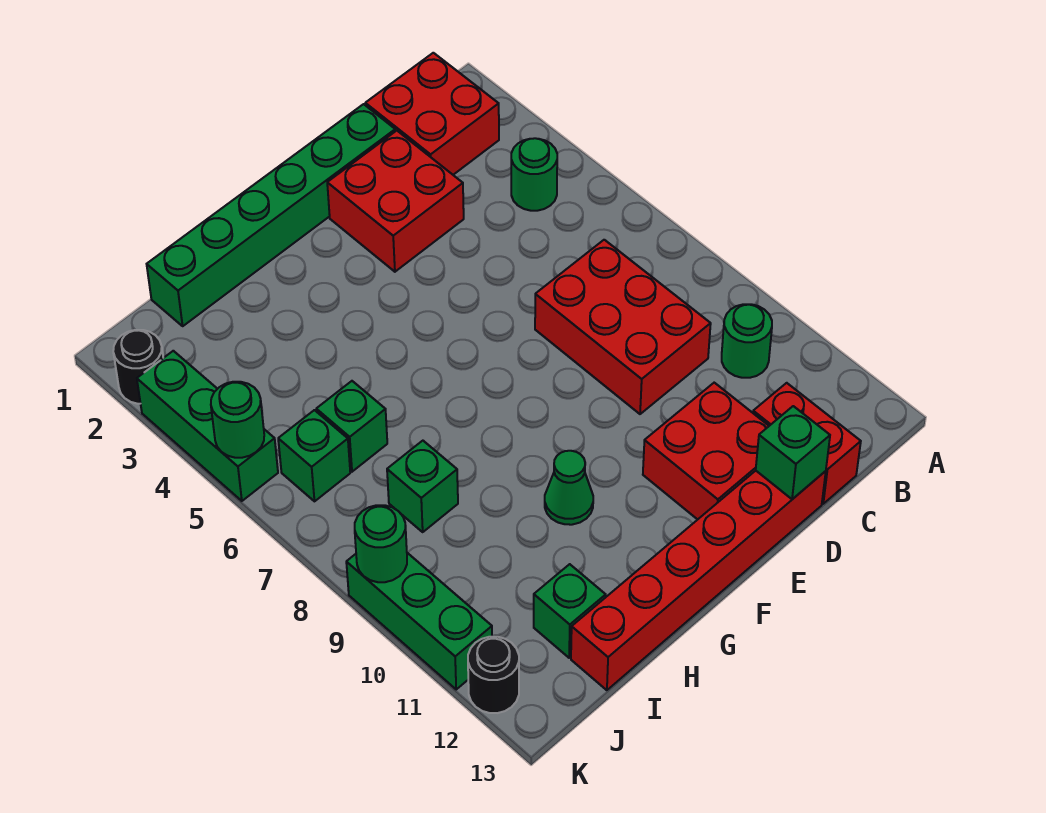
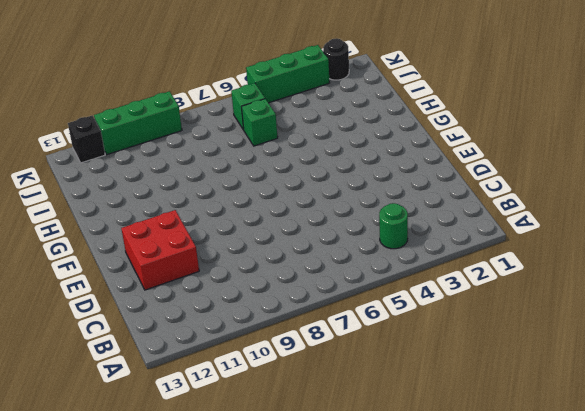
black brick K12 level 1 -> black round brick K12 level 1
none -> red brick B1:C2 level 1
none -> green round brick B10 level 1
none -> red brick C7:D9 level 1

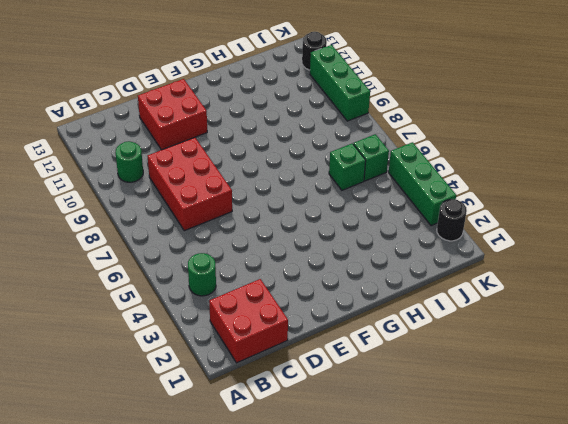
none -> red brick C12:C13 level 1
none -> green brick D1:I1 level 1
none -> red brick D2:E3 level 1

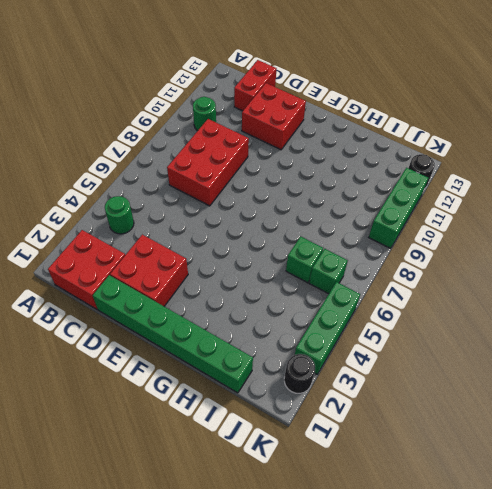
none -> red brick D13:I13 level 1
none -> green cone G10 level 1
none -> green brick I8 level 1

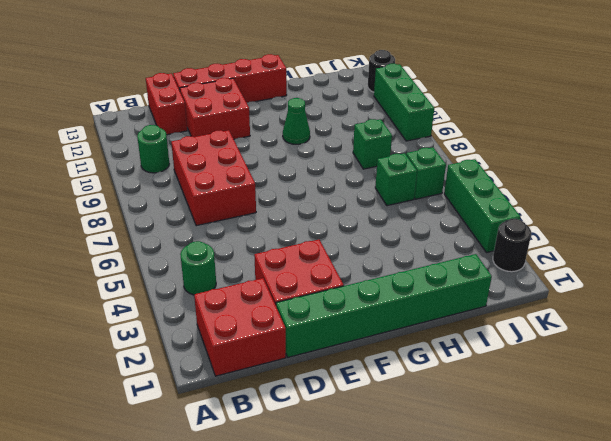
red brick D13:G13 level 1 -> red brick D13:I13 level 1
none -> green brick I12 level 1
none -> green brick D13 level 2
none -> green round brick K5 level 2

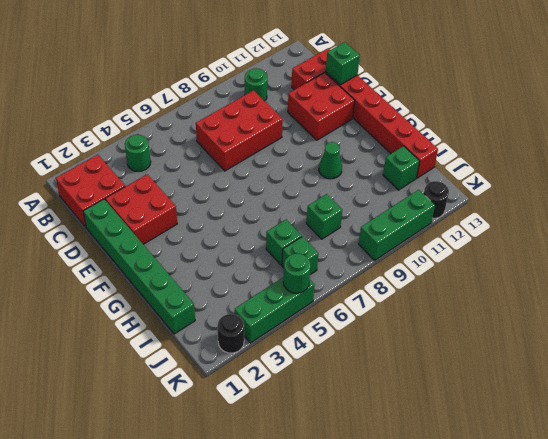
none -> green round brick K9 level 2

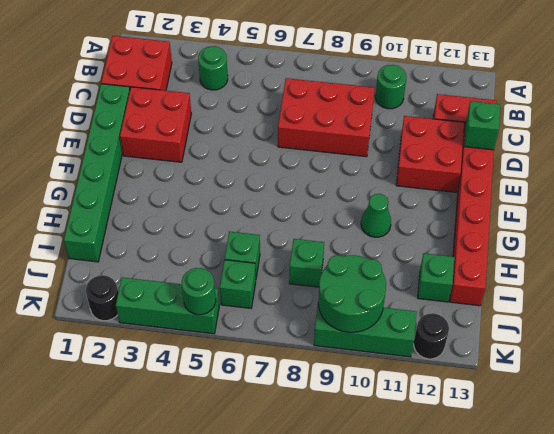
green round brick J9:K10 level 2 -> green round brick K9 level 2

